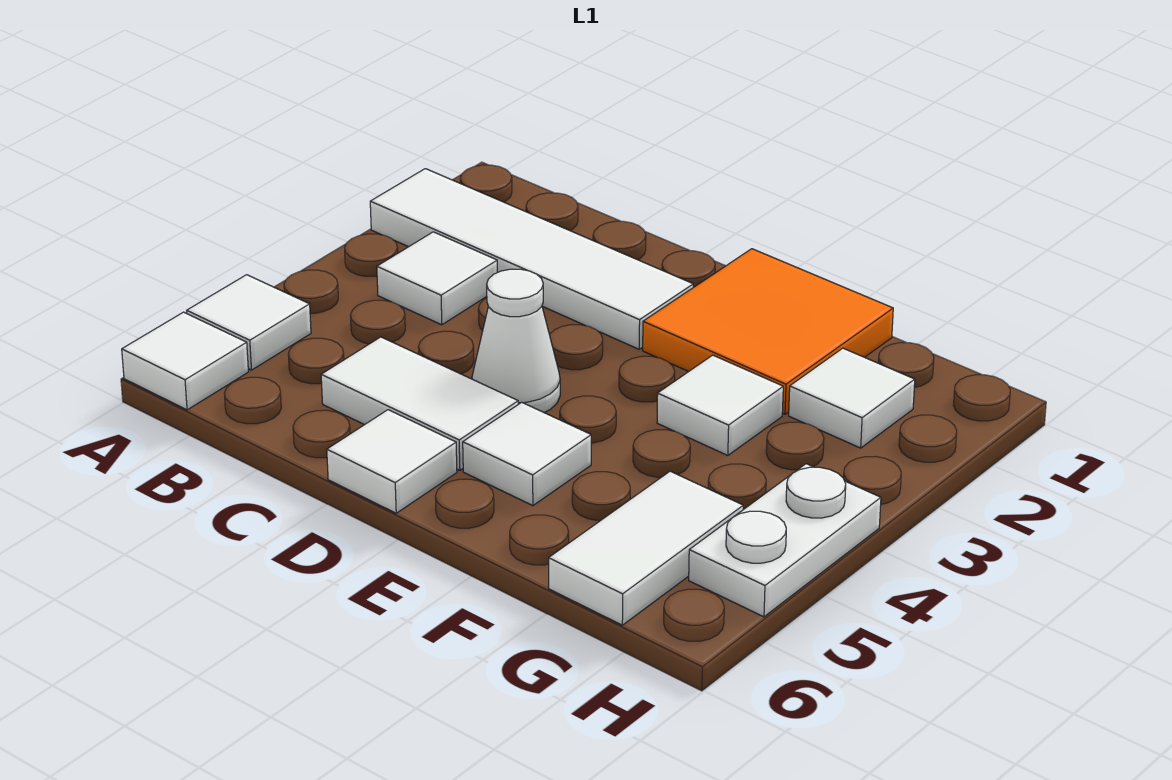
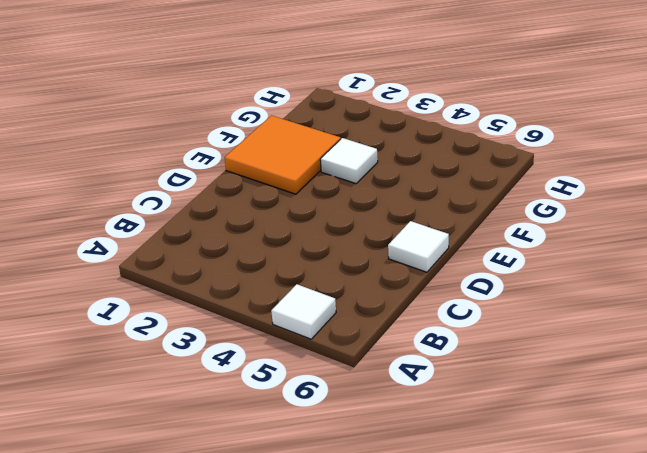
none -> white tile A2:D2 level 1
none -> white tile A6 level 1
none -> white tile B3 level 1

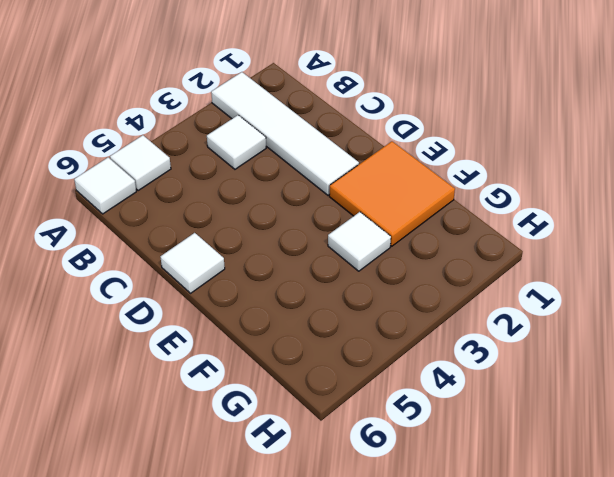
none -> white tile C5:D5 level 1
none -> white cone D4 level 1
none -> white tile E5 level 1

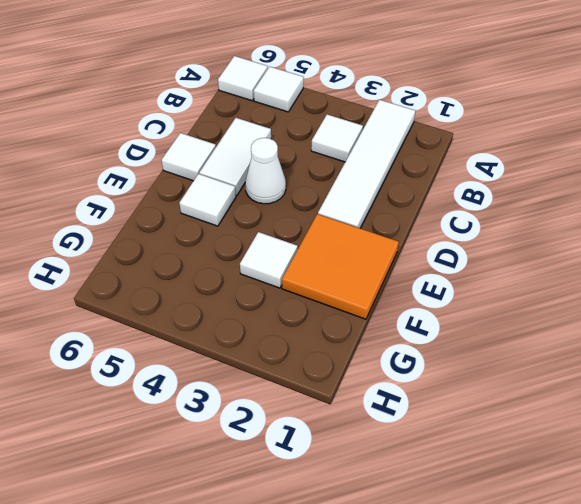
none -> white tile G2 level 1
none -> white tile G5:G6 level 1
none -> white plate H4:H5 level 1

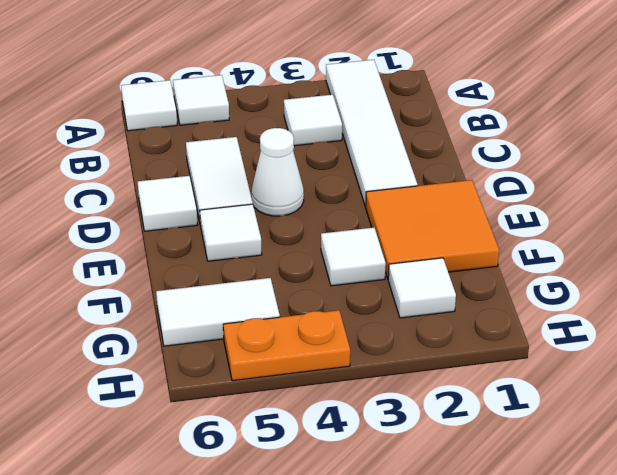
orange plate H4:H5 level 1 -> white plate H4:H5 level 1

